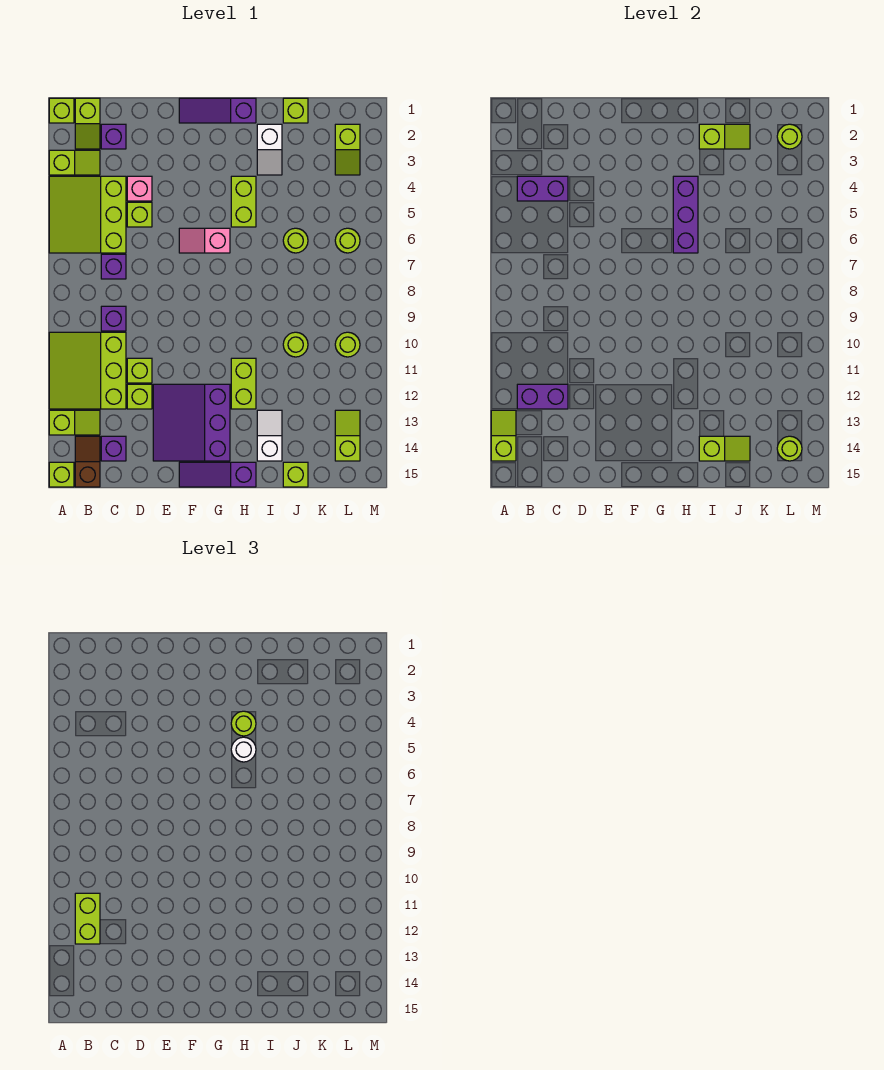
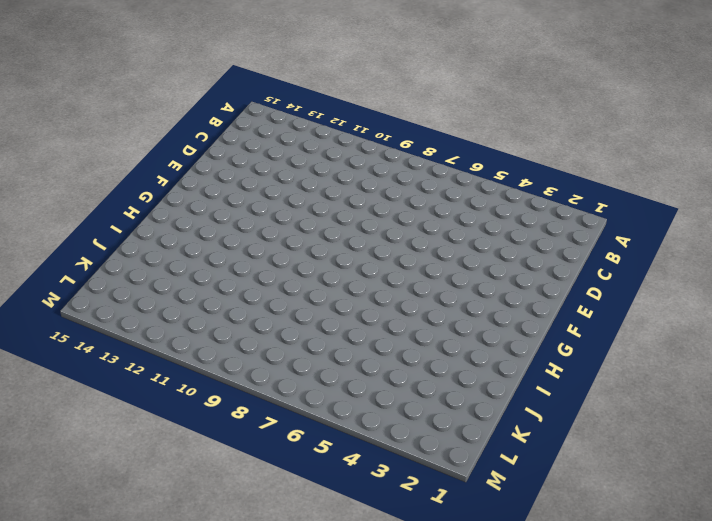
none -> lime brick A1 level 1
none -> lime slope A3:B3 level 1 top A
none -> lime slope A4:C6 level 1 top C
none -> lime slope A10:C12 level 1 top C

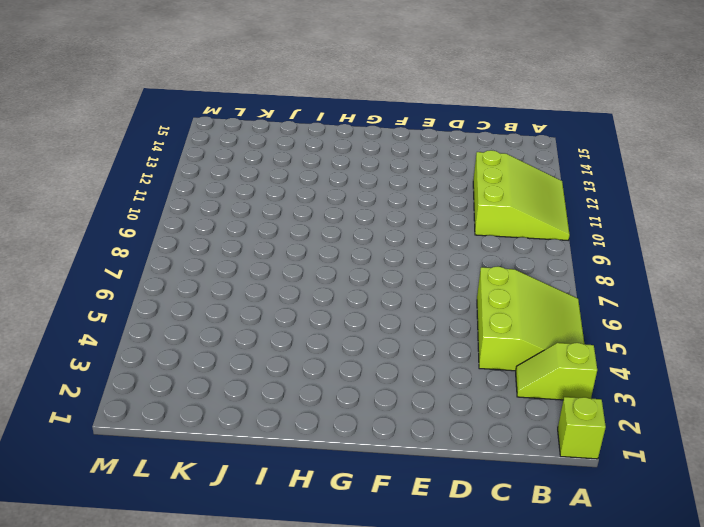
none -> lime slope A13:B13 level 1 top A
none -> lime brick A15 level 1
none -> lime slope B1:B2 level 1 top 1
none -> brown slope B14:B15 level 1 top 15

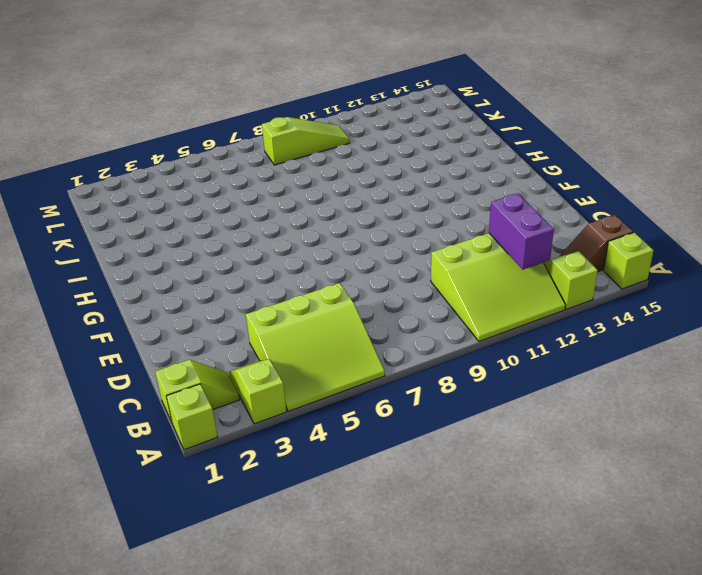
lime slope L8:L10 level 1 top 8 -> lime round brick L10 level 1
none -> purple brick C2 level 1
none -> purple brick C7 level 1
none -> purple brick C9 level 1
none -> purple brick C14 level 1

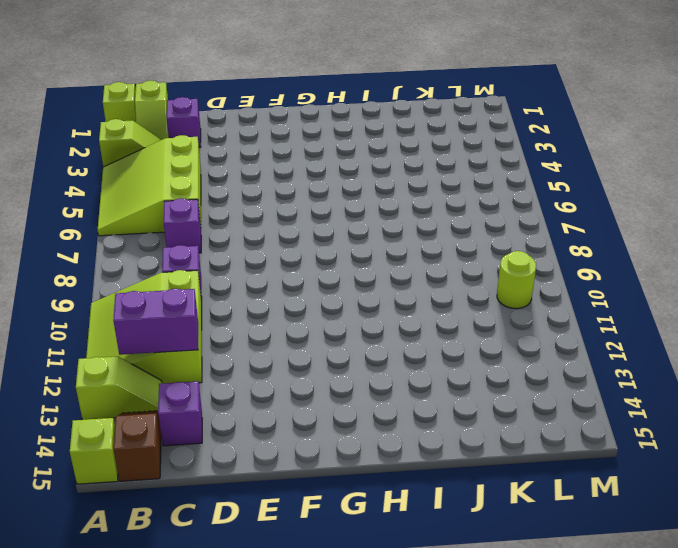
none -> pink brick D4 level 1
none -> lime brick D5 level 1
none -> lime brick D11 level 1
none -> lime brick D12 level 1

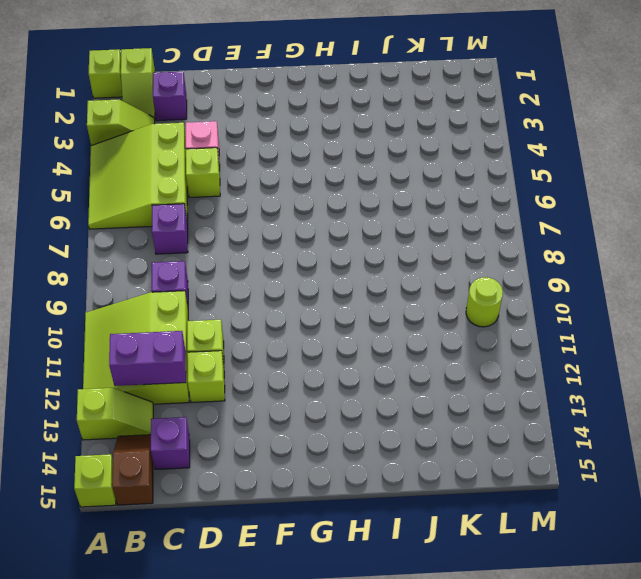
none -> purple slope E12:G14 level 1 top G
none -> purple slope F1:H1 level 1 top H
none -> pink slope F6:G6 level 1 top G
none -> purple slope F15:H15 level 1 top H

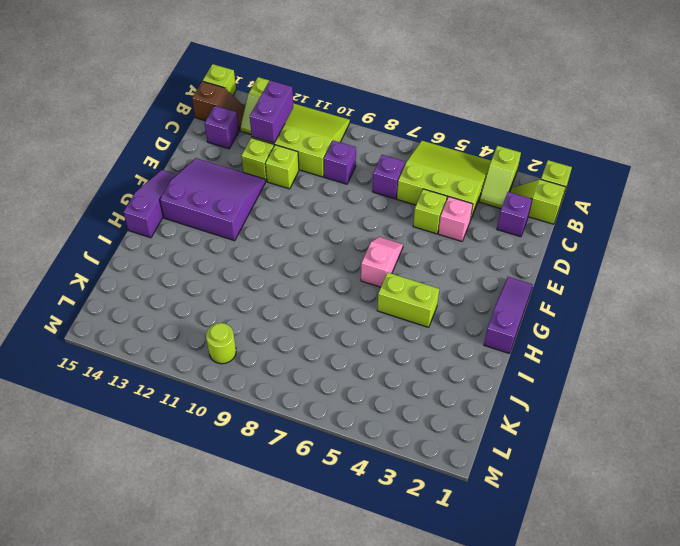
none -> lime brick H11:H12 level 1
none -> white slope I2:I3 level 1 top 2
none -> white slope I13:I14 level 1 top 14
none -> lime brick J1 level 1

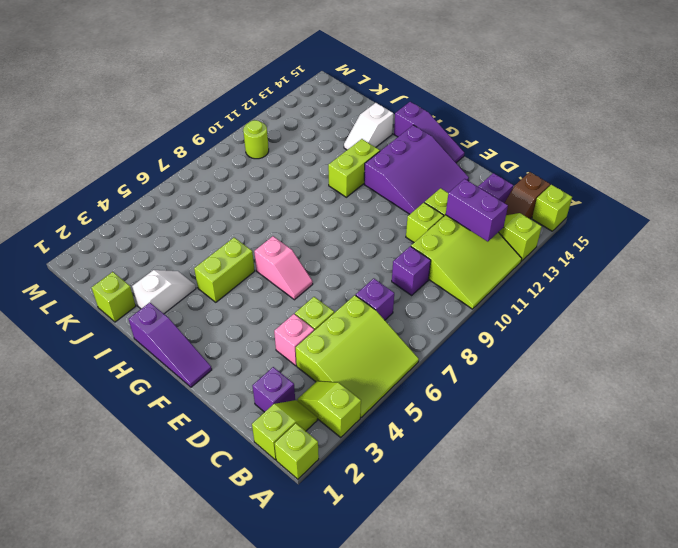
none -> lime round brick J6 level 1
none -> lime round brick J10 level 1
none -> lime brick J15 level 1
none -> lime slope L2:L3 level 1 top 2

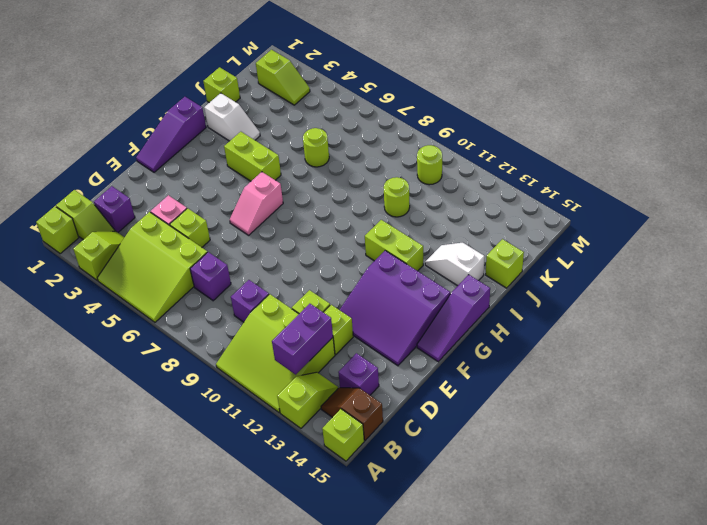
none -> lime round brick L6 level 1
none -> lime slope L13:L14 level 1 top 14
none -> lime slope A13:A14 level 2 top 14
none -> purple brick B4:C4 level 2

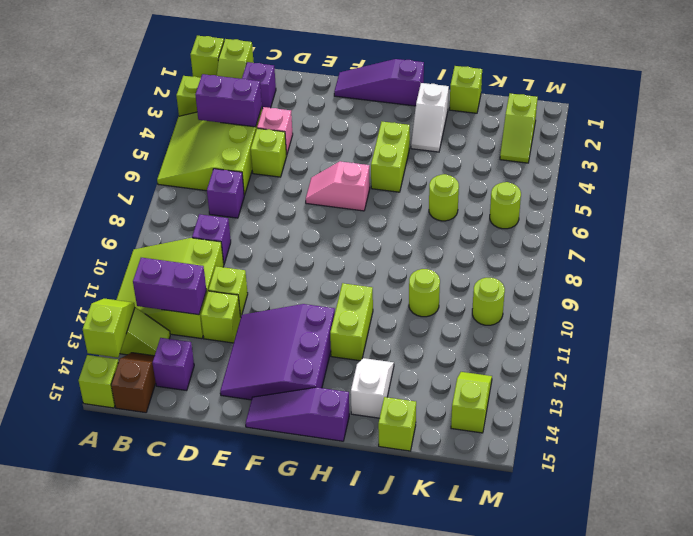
none -> purple brick H4:H6 level 2
none -> lime slope I2:J2 level 2 top I
none -> lime slope I14:J14 level 2 top I
none -> lime round brick L2 level 2

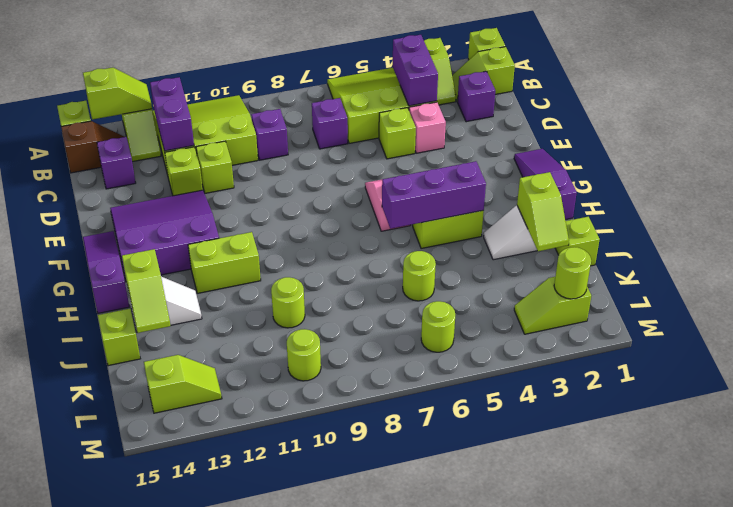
none -> lime round brick L14 level 2
none -> lime brick B11:B12 level 3
none -> lime round brick H4 level 3
none -> white round brick H5 level 3

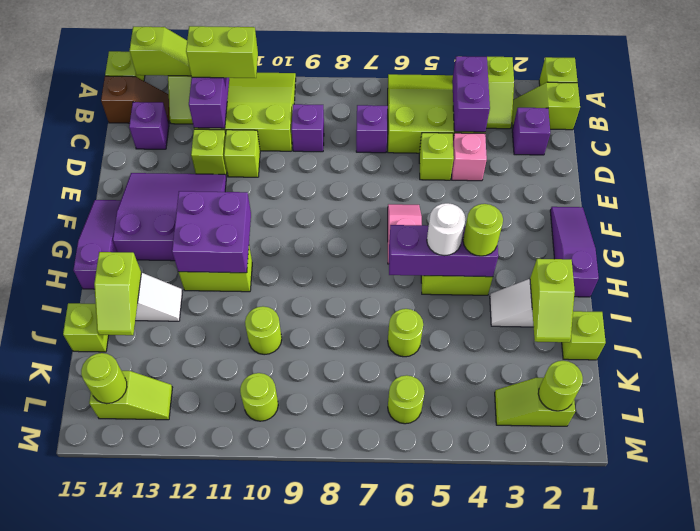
purple brick G11:H12 level 2 -> none

